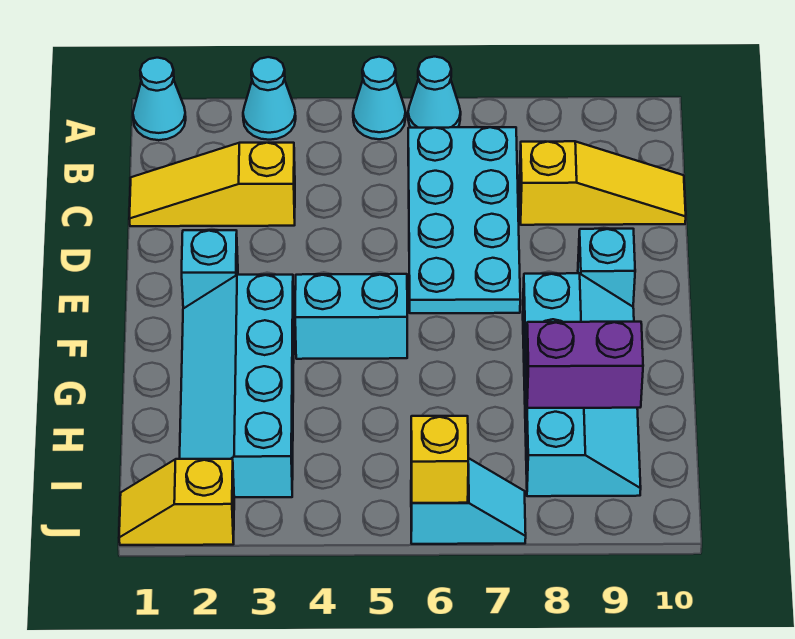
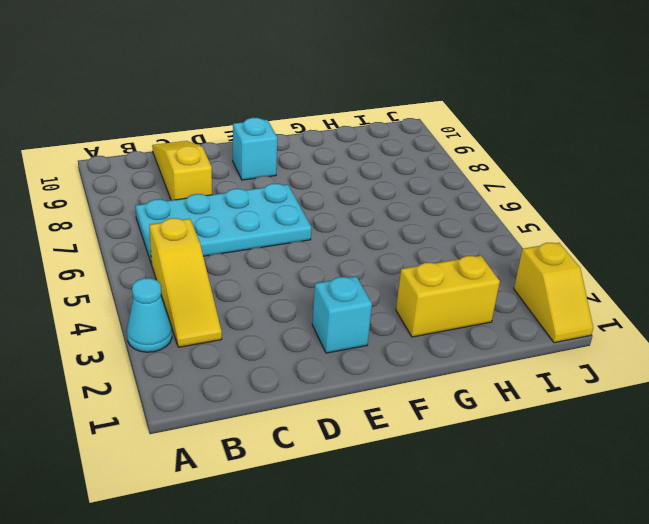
yellow slope B3:B5 level 1 top 5 -> yellow slope C1:C3 level 1 top 3
yellow brick G2:H2 level 1 -> cyan slope F2:I3 level 1 top 3
none -> cyan cone A1 level 1
none -> cyan cone A5 level 1
none -> cyan cone A6 level 1

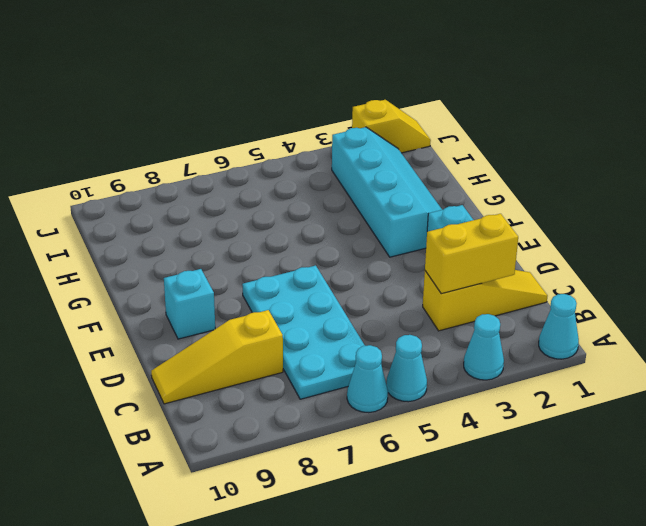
yellow brick C2:C3 level 2 -> none
none -> cyan brick F4:F5 level 1
none -> cyan slope F8:I9 level 1 top 8
none -> cyan slope J6:J7 level 1 top 6

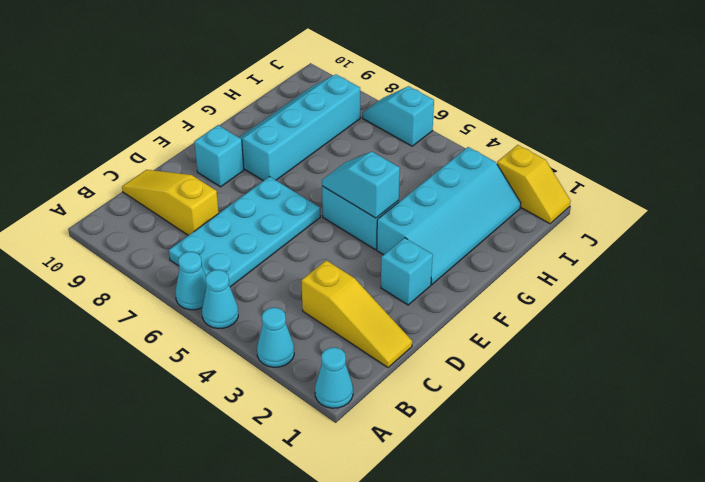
cyan slope F4:F5 level 2 top 4 -> none
none -> purple brick H8:H9 level 2
none -> yellow brick J6 level 2

